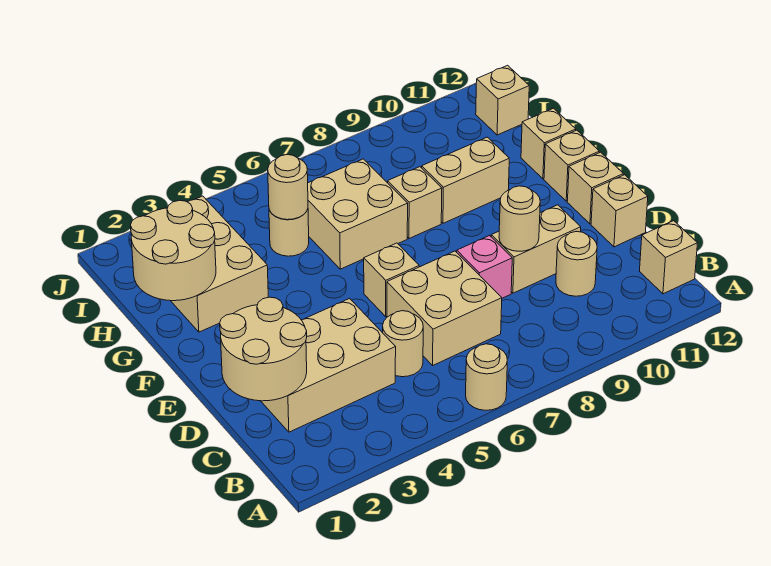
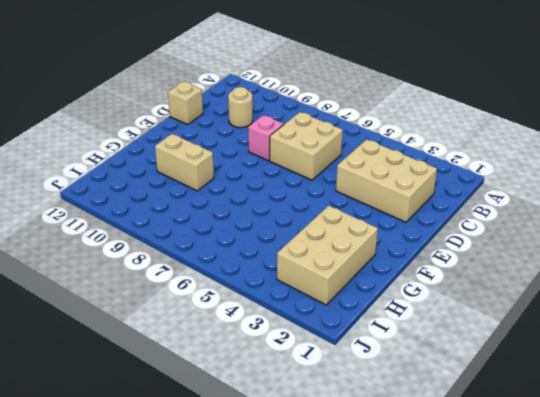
none -> tan round brick A6 level 1
none -> tan brick B12 level 1
none -> tan round brick C5 level 1

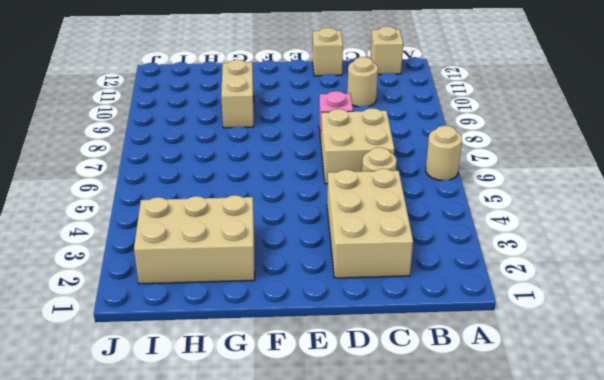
none -> tan brick D9:D10 level 1
none -> tan brick E6 level 1
none -> tan brick E12 level 1

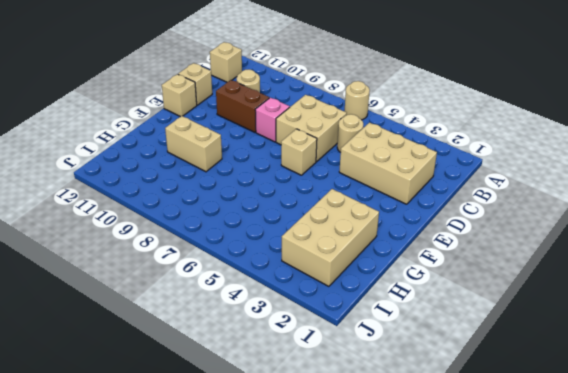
brown brick D9:D10 level 1 -> tan brick D9:D10 level 1
none -> tan brick F12 level 1
none -> tan brick G6:H7 level 1
none -> tan brick G8 level 1

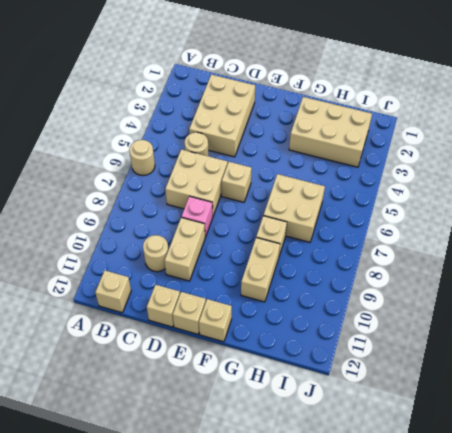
none -> tan brick G12 level 1
none -> tan round brick H5 level 1
none -> tan brick I12 level 1

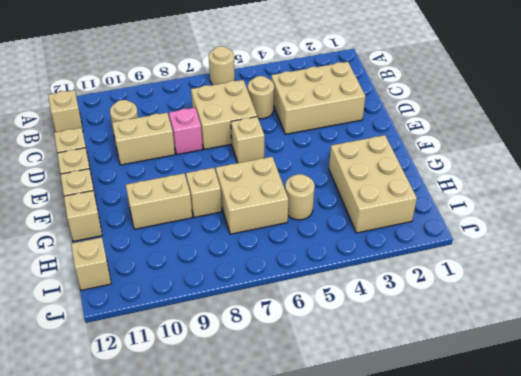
none -> tan round brick C1:D2 level 2
none -> tan round brick D9 level 2
none -> tan round brick G1:H2 level 2

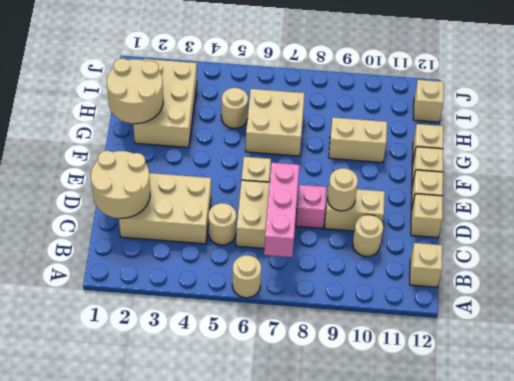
pink brick B7:D7 level 2 -> none
none -> tan brick G8 level 1
none -> tan round brick H5 level 2

